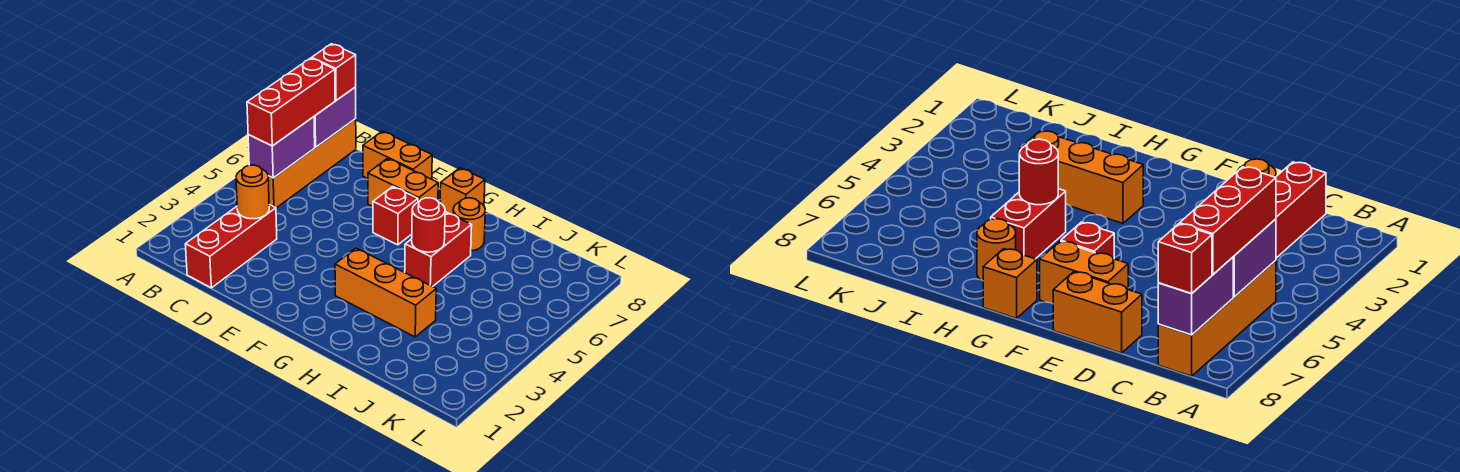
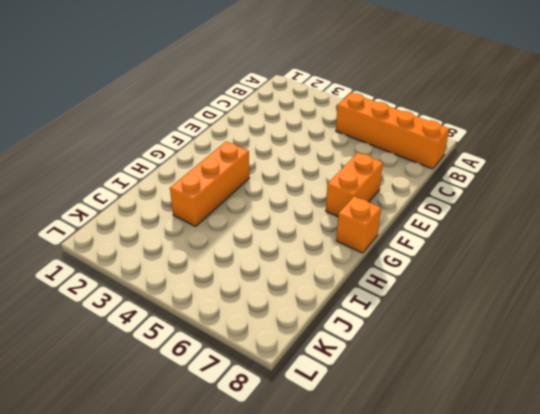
none -> red brick C1:C3 level 1
none -> orange brick D8:E8 level 1
none -> red brick F6 level 1

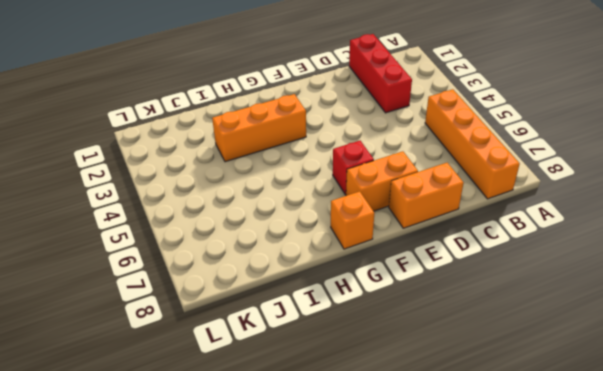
none -> red brick H5:H6 level 1
none -> orange round brick H7 level 1
none -> purple brick B5:B6 level 2

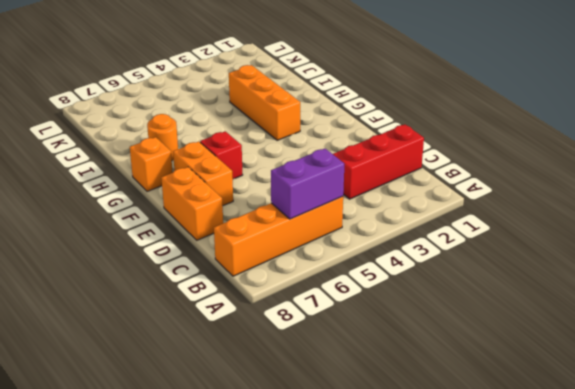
none -> red brick H5:H6 level 1
none -> purple brick B7:B8 level 2
none -> orange round brick C3 level 2

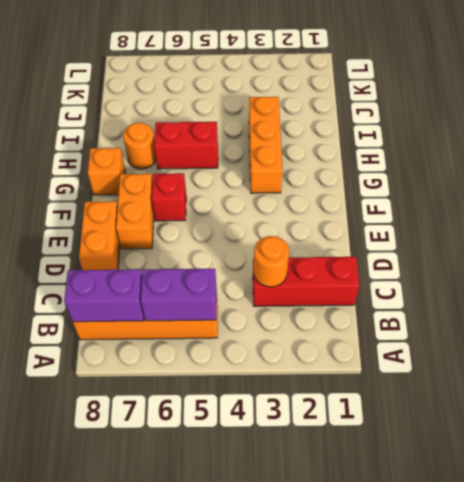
none -> red round brick H5 level 2
none -> red brick B5:B7 level 3
none -> red brick B8 level 3

